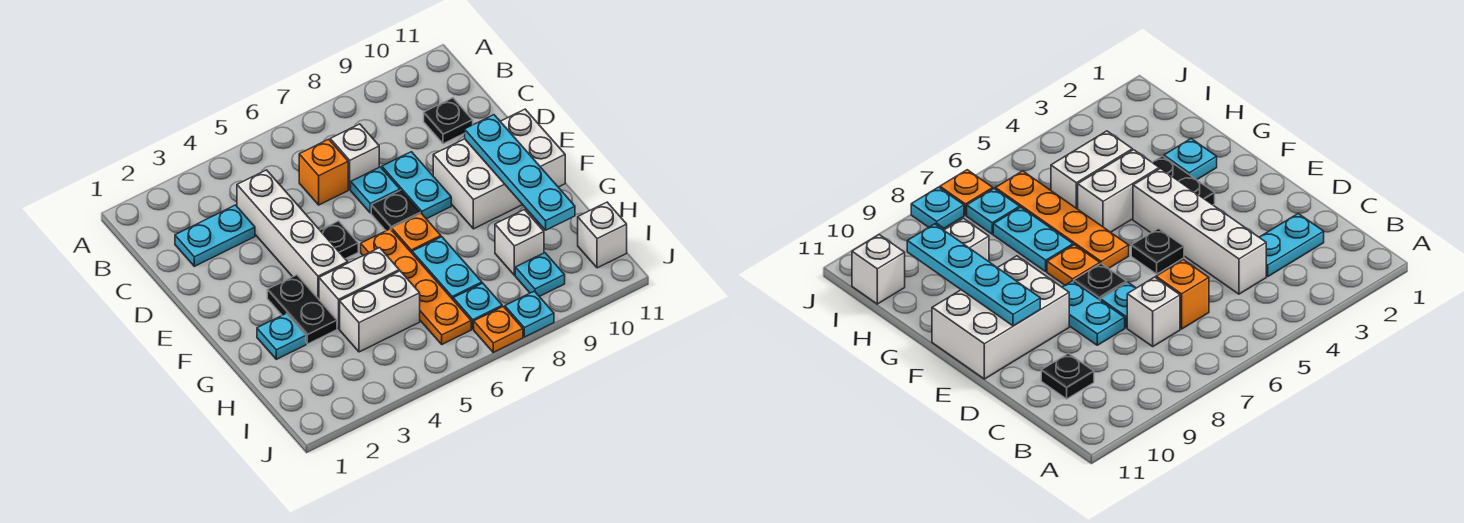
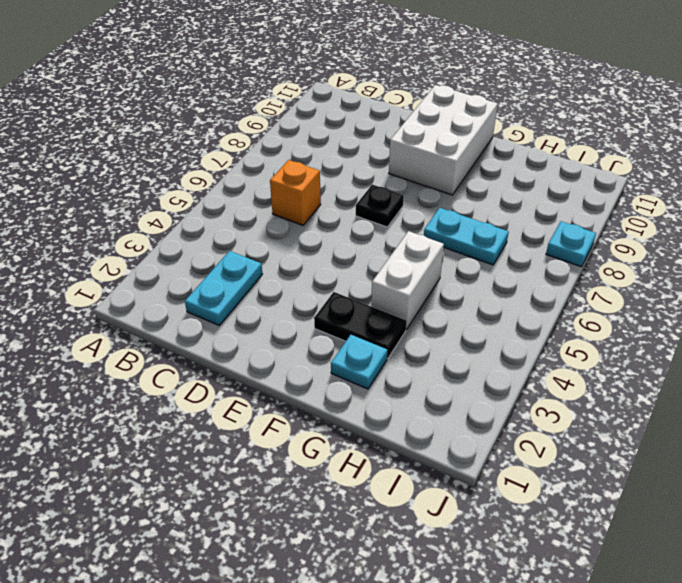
none -> white brick C4:F4 level 1
none -> white brick C7 level 1
none -> black plate C10 level 1

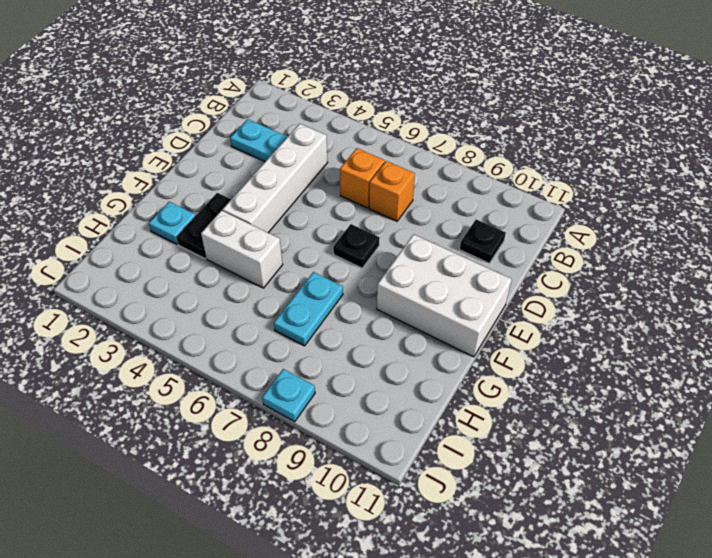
orange brick C7 level 1 -> white brick C7 level 1
none -> cyan plate D7 level 1
none -> cyan plate D8:E8 level 1
none -> black plate E5 level 1

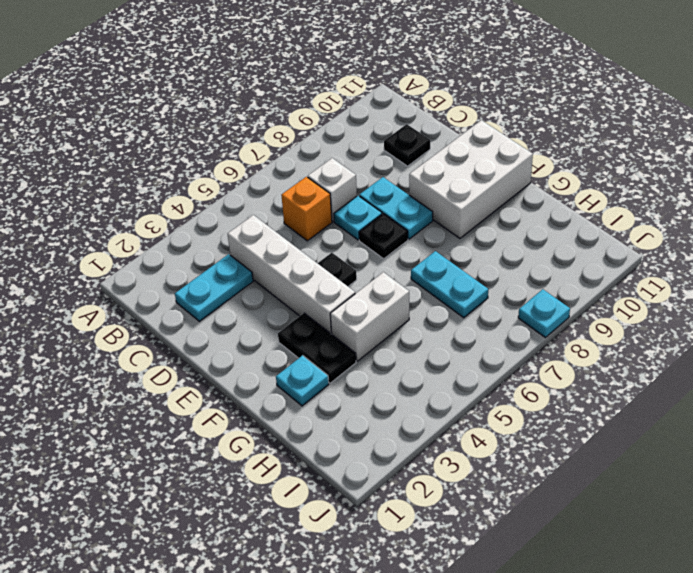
none -> orange plate F6:I6 level 1
none -> orange plate F7 level 1
none -> white brick H4:H5 level 1

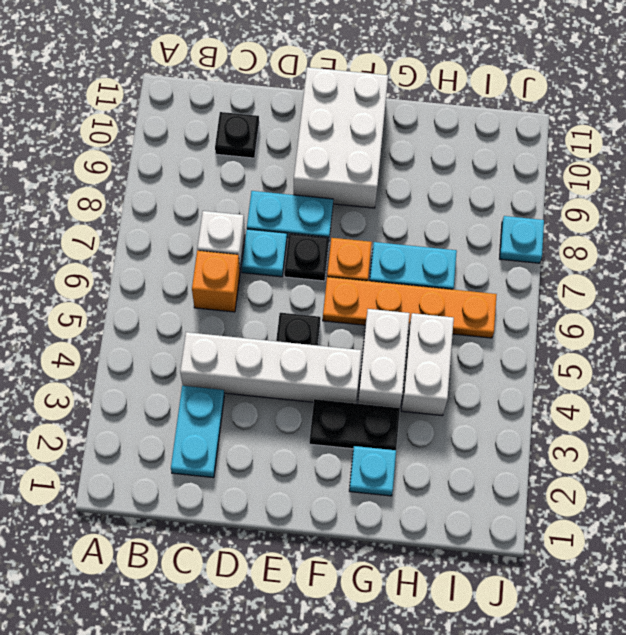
none -> white brick H9 level 1
none -> cyan plate I7 level 1
none -> cyan plate I9 level 1

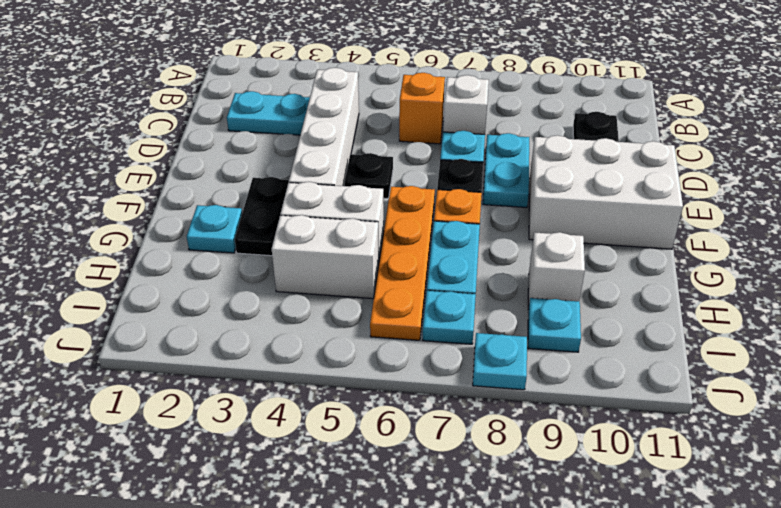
none -> white brick I11 level 1
none -> orange plate J7 level 1
none -> cyan plate E10:H10 level 2

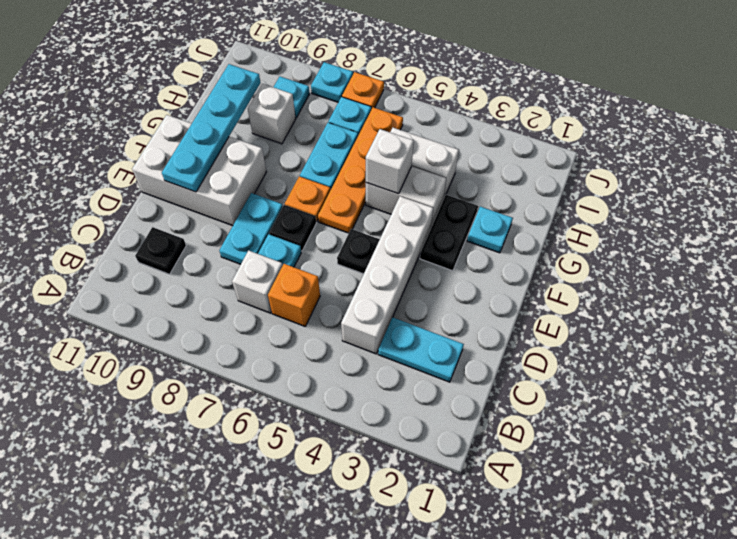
white brick G5 level 2 -> white brick I11 level 1

